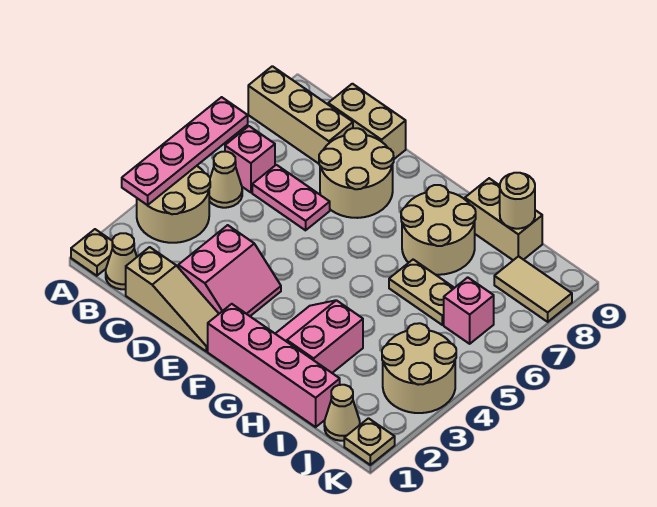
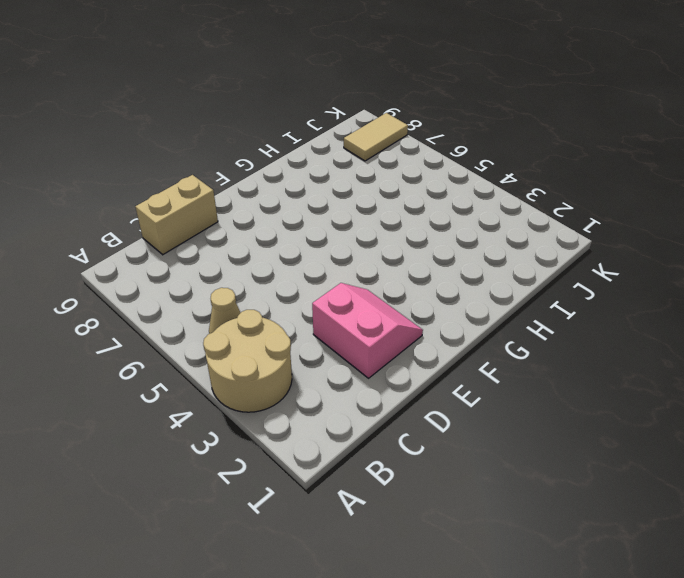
none -> tan plate A1 level 1
none -> tan brick A8:C8 level 1
none -> tan cone B1 level 1

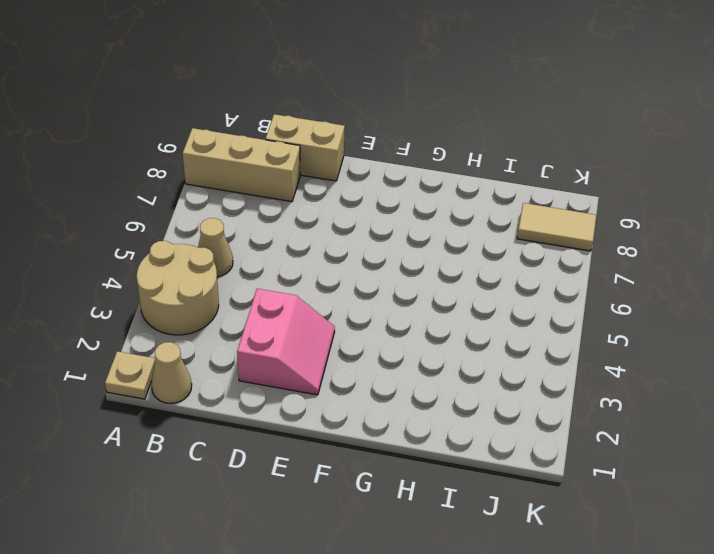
none -> pink brick B6 level 1
none -> tan slope C1:E1 level 1 top C
none -> pink plate C6:D6 level 1

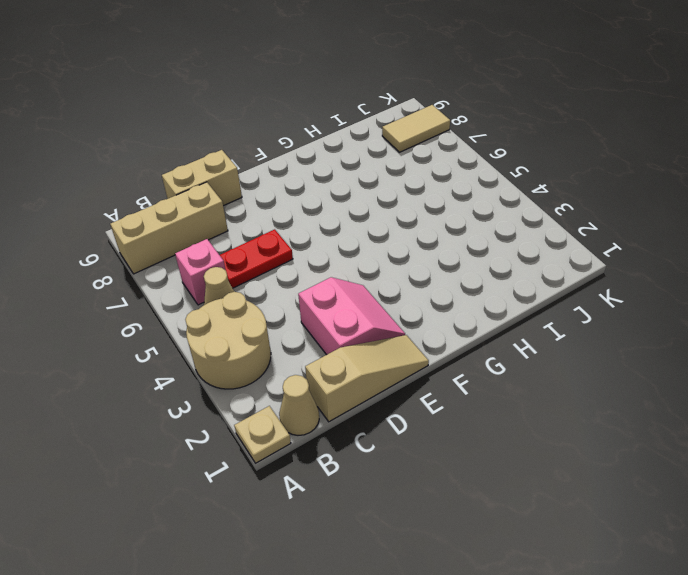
red plate C6:D6 level 1 -> pink plate C6:D6 level 1
none -> tan round brick D7:E8 level 1
none -> pink brick F1:I1 level 1
none -> pink slope G2:H3 level 1 top H

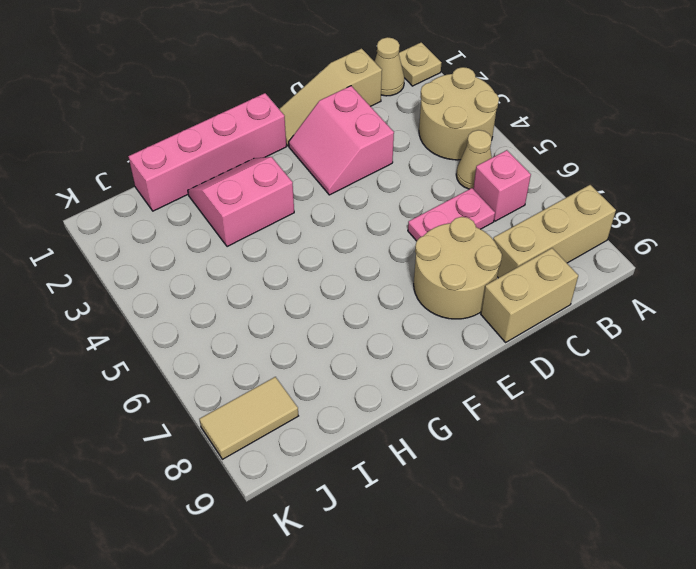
pink slope G2:H3 level 1 top 3 -> pink slope G2:H3 level 1 top H
none -> tan round brick G7:H8 level 1
none -> tan plate H6:I6 level 1
none -> tan brick H9:I9 level 1

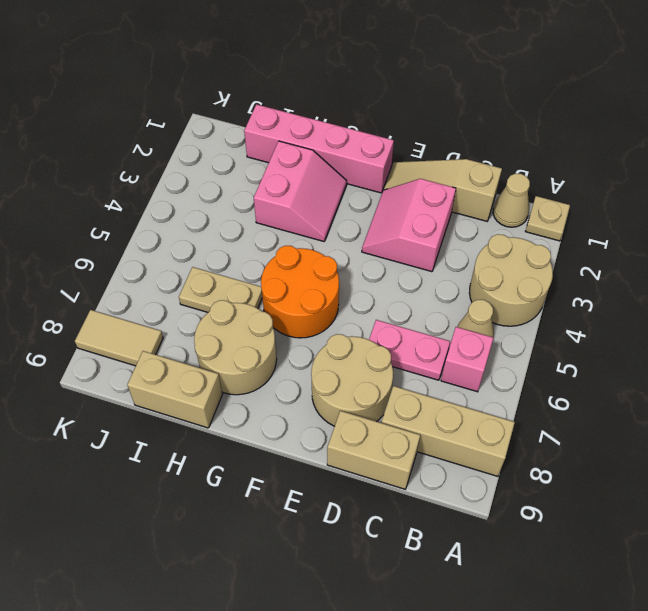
orange round brick F5:G6 level 1 -> none
none -> tan cone J1 level 1
none -> tan round brick J3:K4 level 1
none -> pink brick J6 level 1

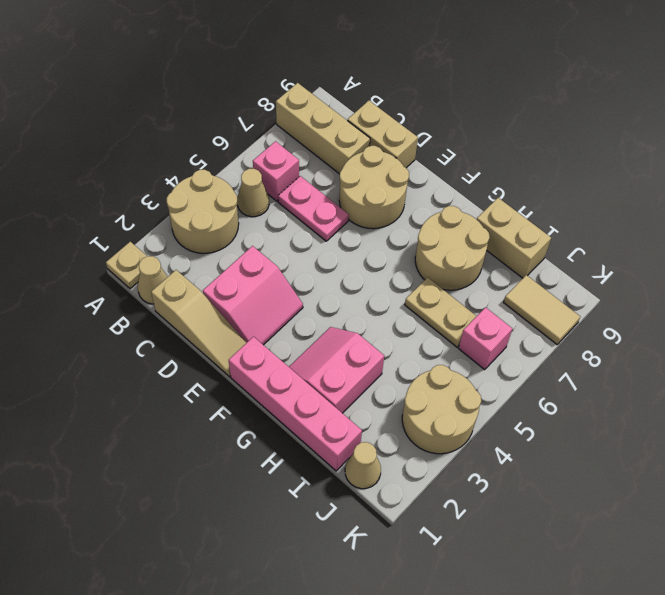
none -> tan plate K1 level 1
none -> pink plate A3:A6 level 2
none -> tan round brick I9 level 2

